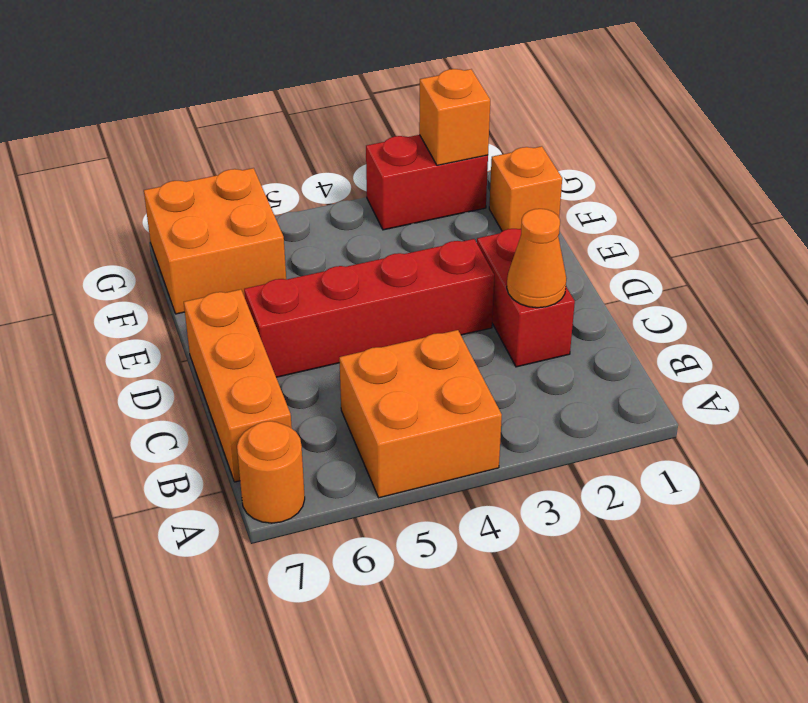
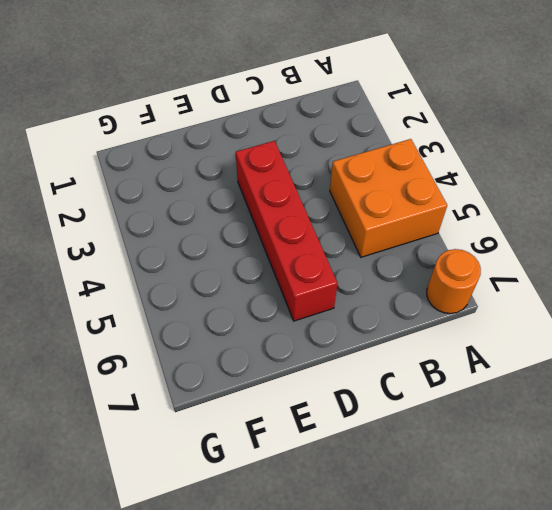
none -> orange brick B7:D7 level 1
none -> red brick C2:D2 level 1

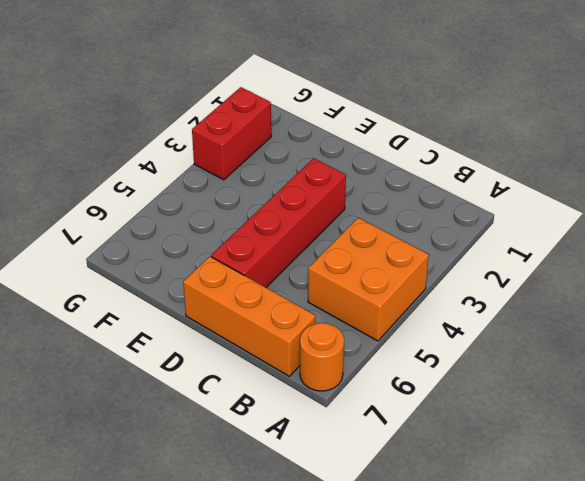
none -> red brick C2:D2 level 1
none -> orange brick F1 level 1

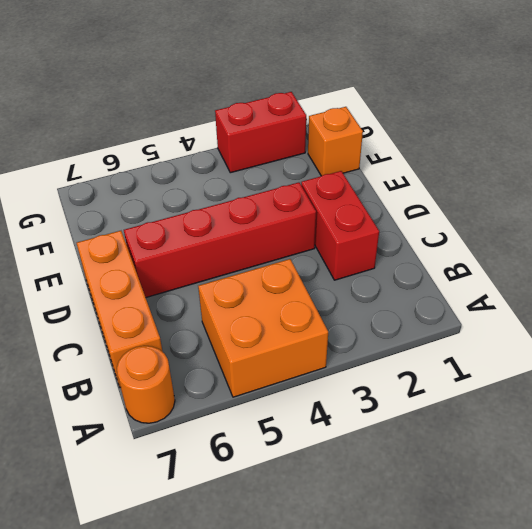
none -> orange brick F6:G7 level 1
none -> orange cone C2 level 2

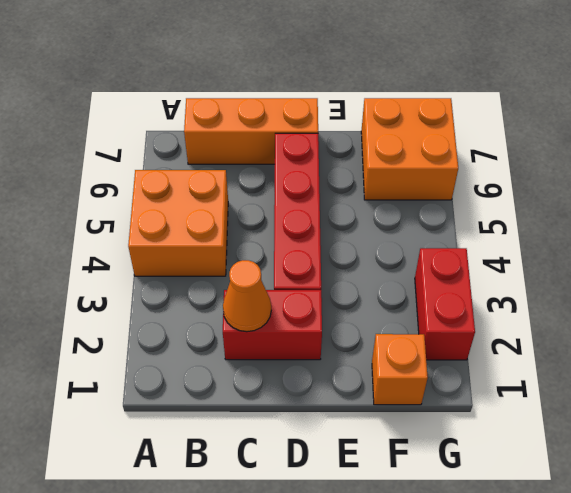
none -> orange round brick A7 level 1
none -> orange brick G2 level 2

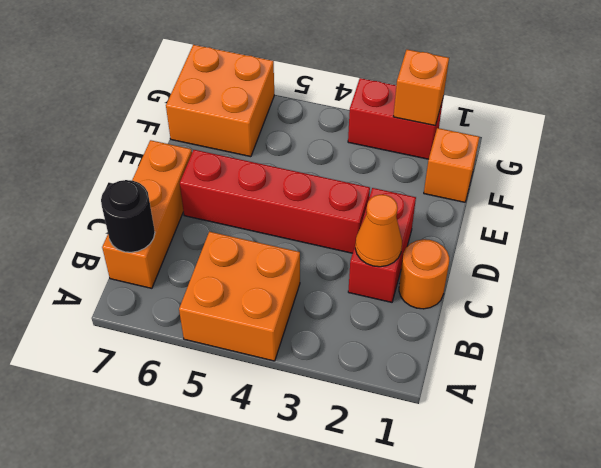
black round brick B7 level 2 -> none
orange round brick C1 level 1 -> orange round brick A7 level 1

